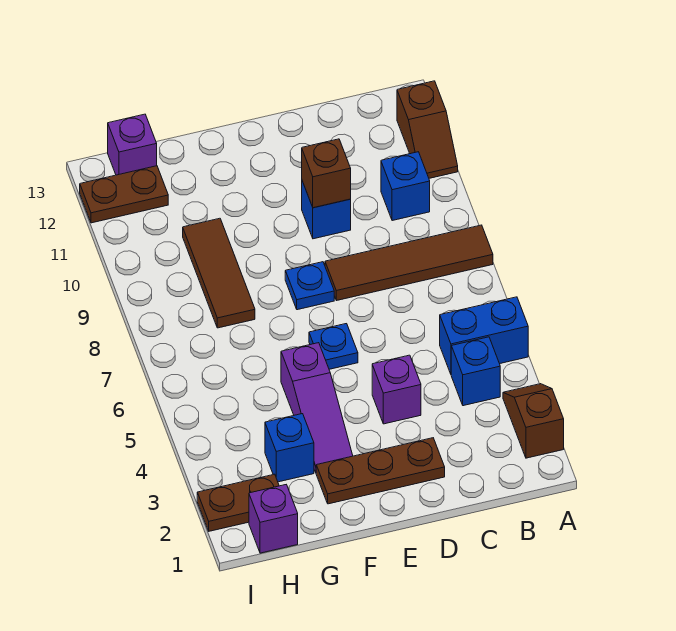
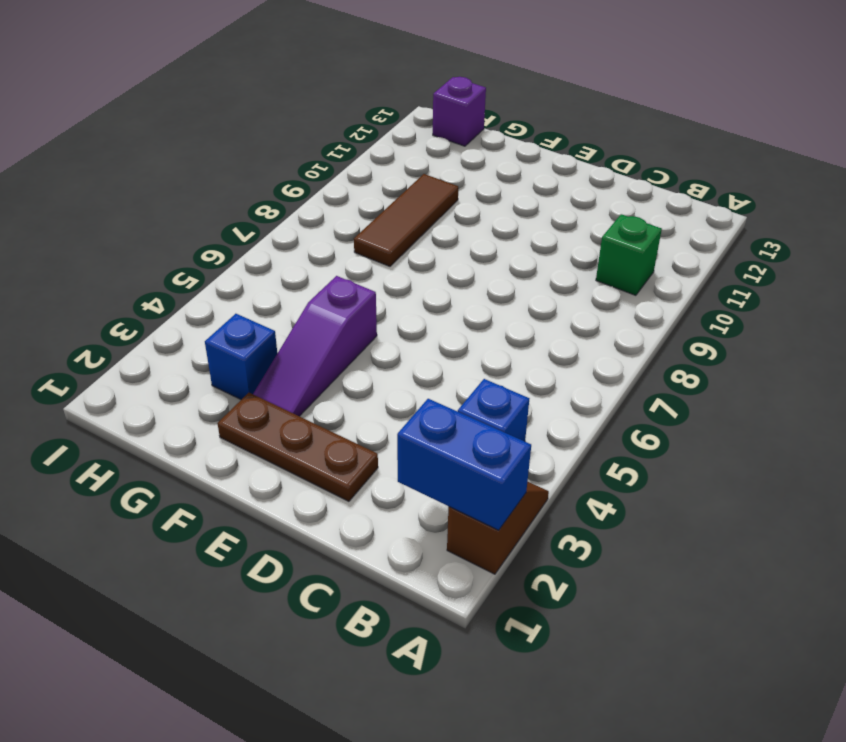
blue brick A2:B2 level 2 -> blue brick A5:B5 level 1
green brick B10 level 1 -> blue brick B10 level 1
none -> brown tile A8:D8 level 1
none -> brown slope A11:A12 level 1 top 12
none -> purple brick D4 level 1

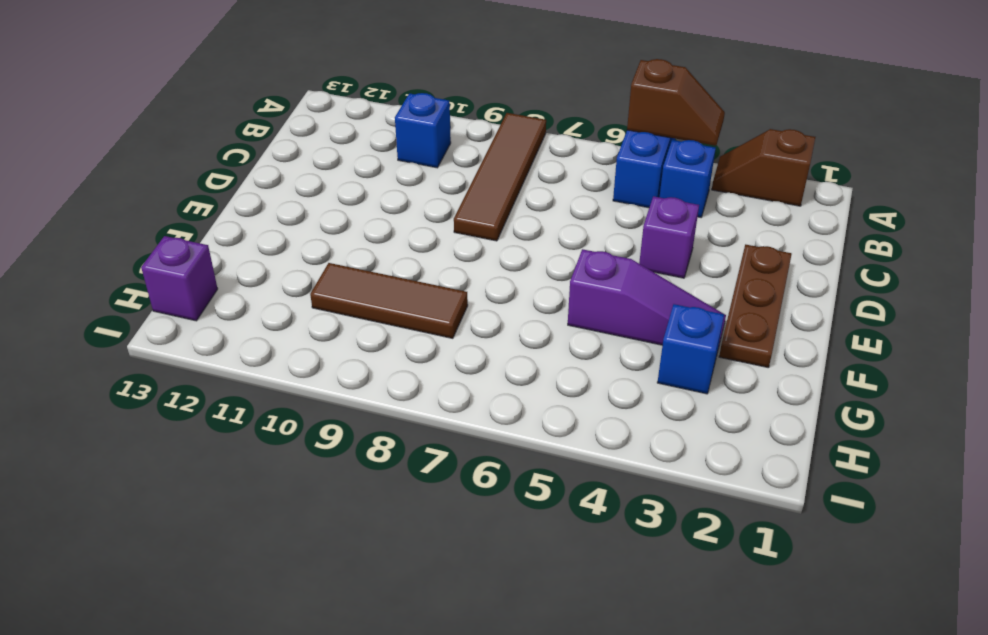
brown slope A4:A5 level 2 top 5 -> brown slope A11:A12 level 1 top 12
none -> blue brick D10 level 1
none -> blue plate E6 level 1
none -> blue plate E8 level 1

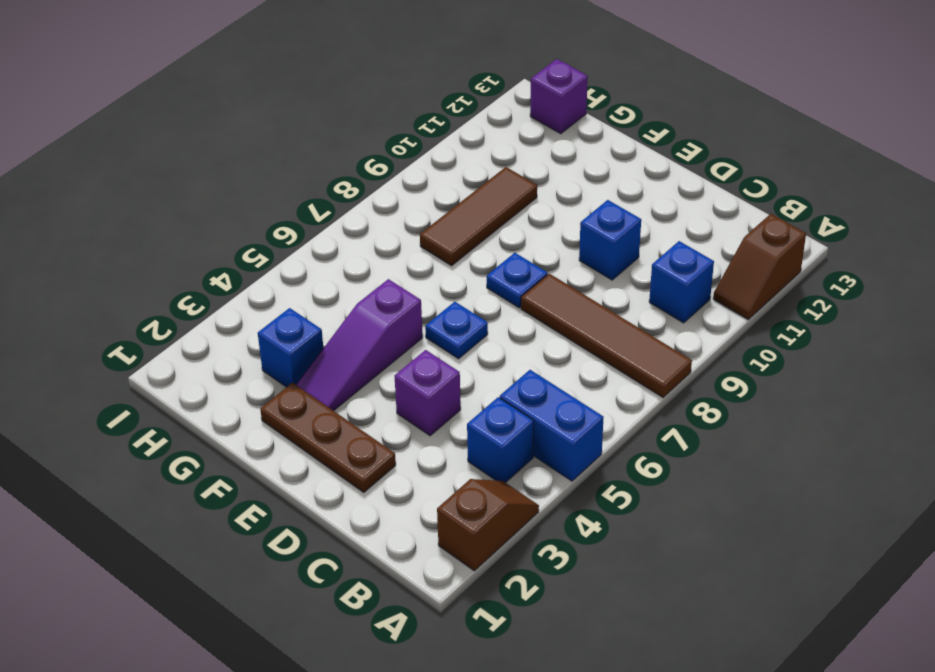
none -> purple brick H1 level 1
none -> brown plate H2:I2 level 1
none -> brown plate H12:I12 level 1

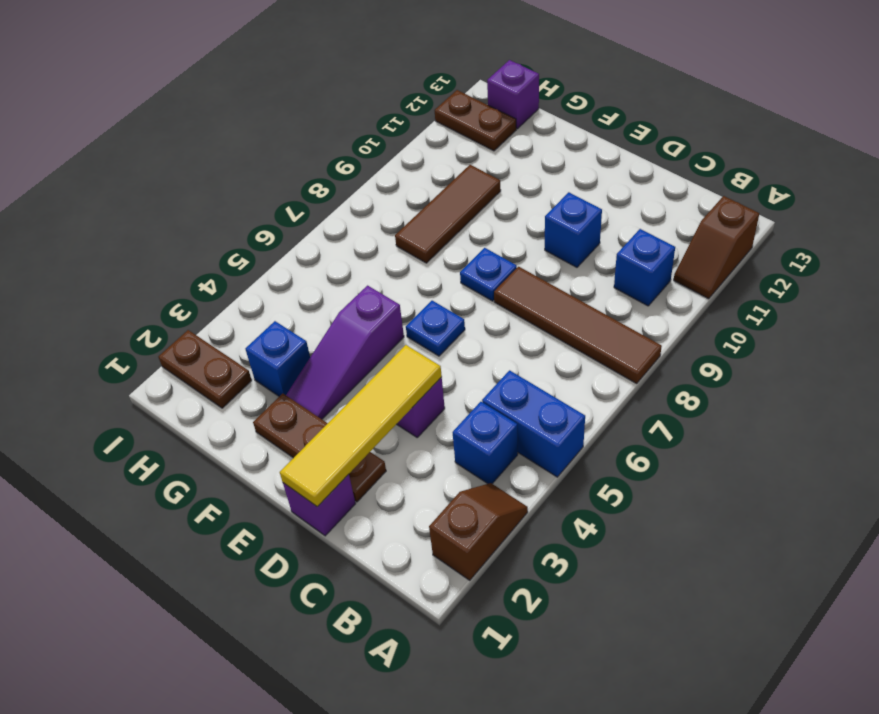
purple brick D1 level 1 -> purple brick H1 level 1
yellow tile D1:D4 level 2 -> none
none -> brown brick D10 level 2

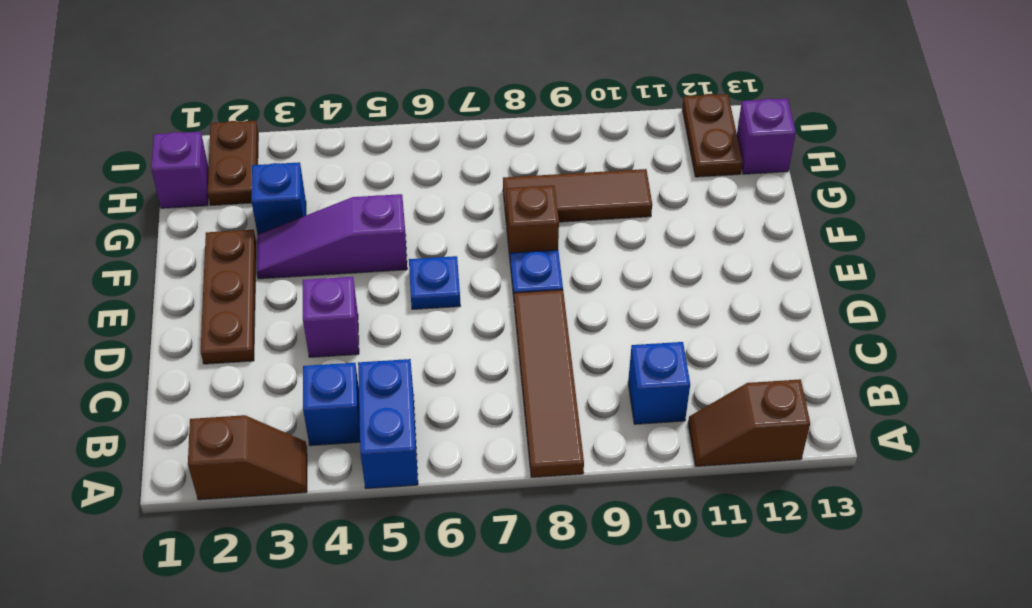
brown brick F8 level 1 -> brown brick D10 level 2
none -> blue brick D10 level 1

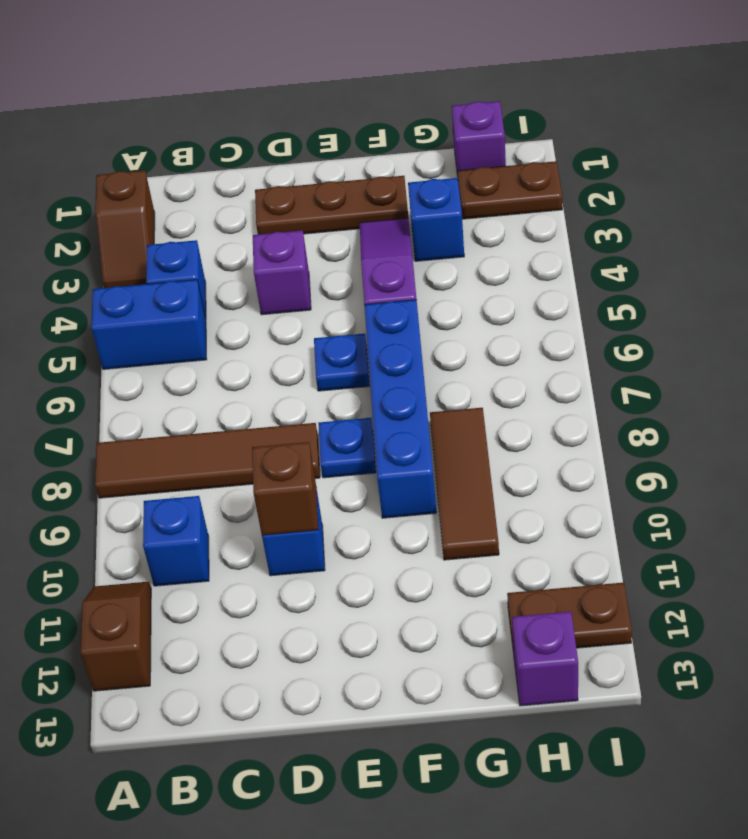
blue brick F6:F9 level 1 -> none

